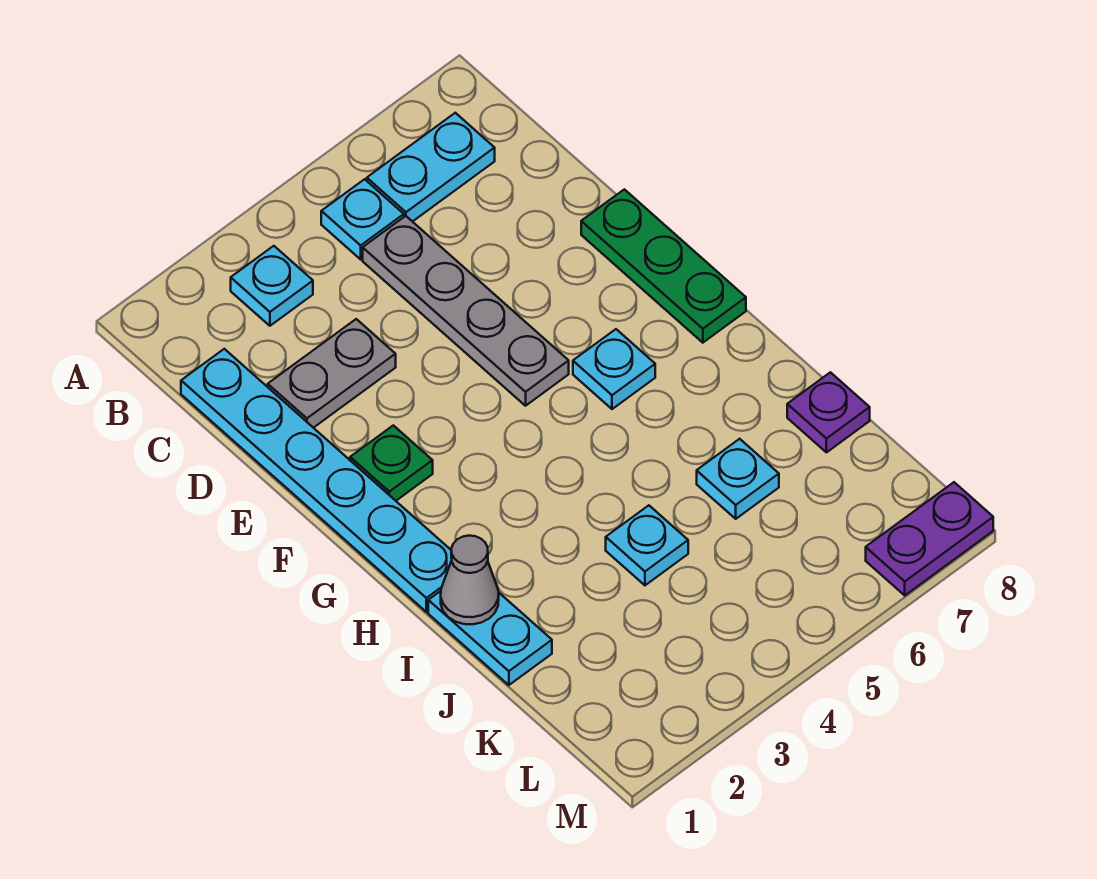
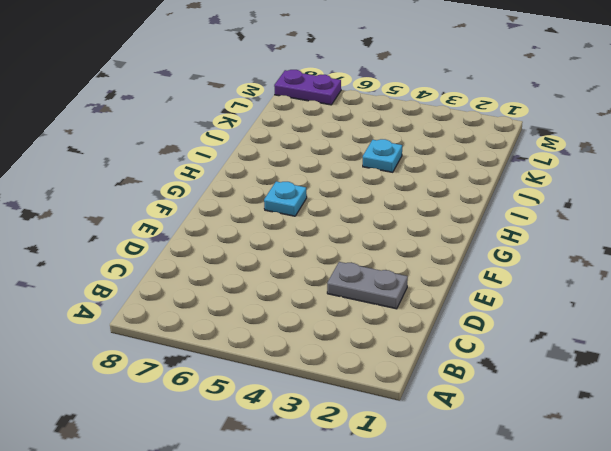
none -> cyan plate B3 level 1
none -> cyan plate B5 level 1
none -> cyan plate B6:B7 level 1

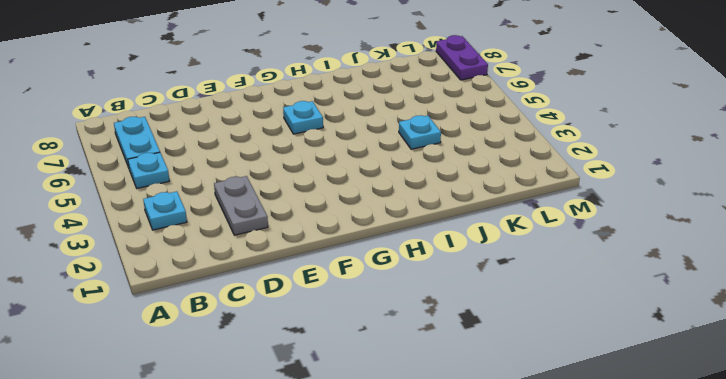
none -> cyan plate C1:H1 level 1
none -> grey plate C5:F5 level 1
none -> green plate E8:G8 level 1

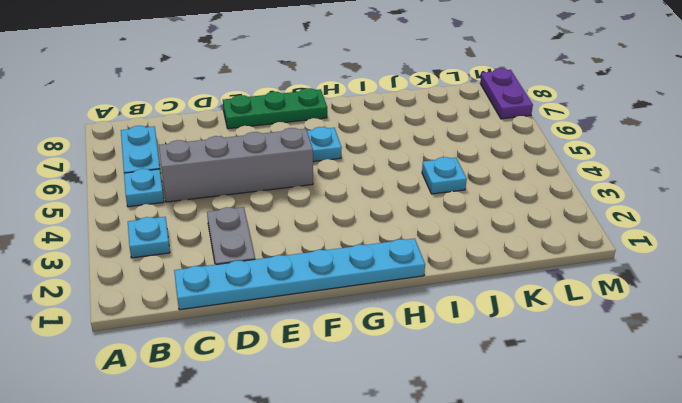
grey brick C5:F5 level 1 -> grey plate C5:F5 level 1
none -> green plate F2 level 1
none -> cyan plate I1:J1 level 1
none -> cyan plate J6 level 1

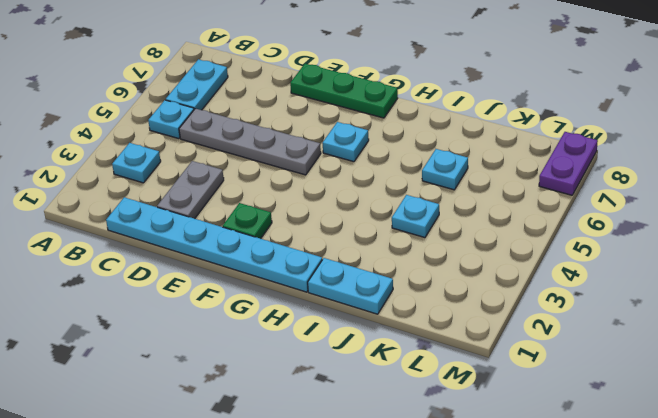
none -> purple plate J8 level 1
none -> grey cone I1 level 2

